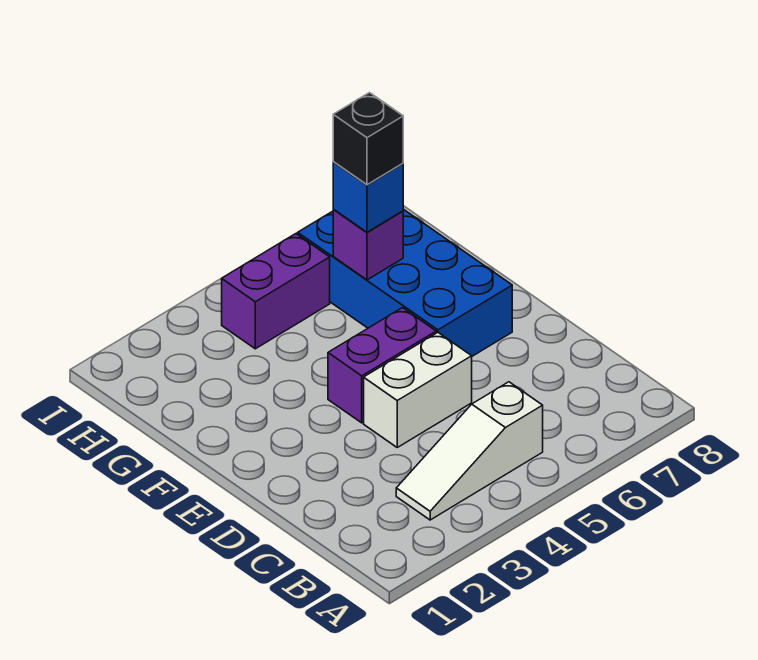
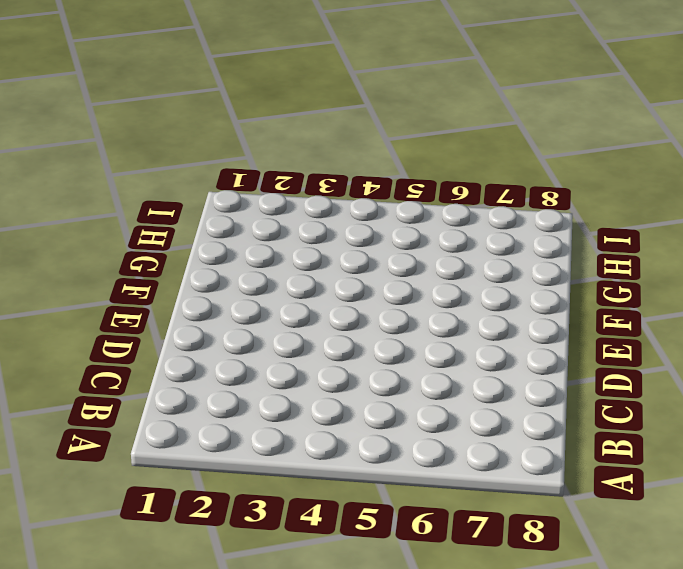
none -> white slope B3:B5 level 1 top 5
none -> white brick D4:D5 level 1

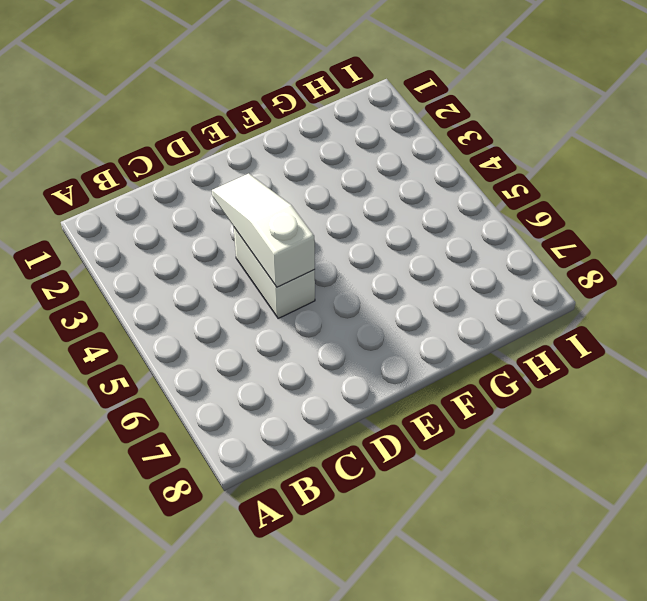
white slope D3:D5 level 2 top 5 -> white slope B3:B5 level 1 top 5
none -> purple brick E4:E5 level 1
none -> blue brick E6:H7 level 1

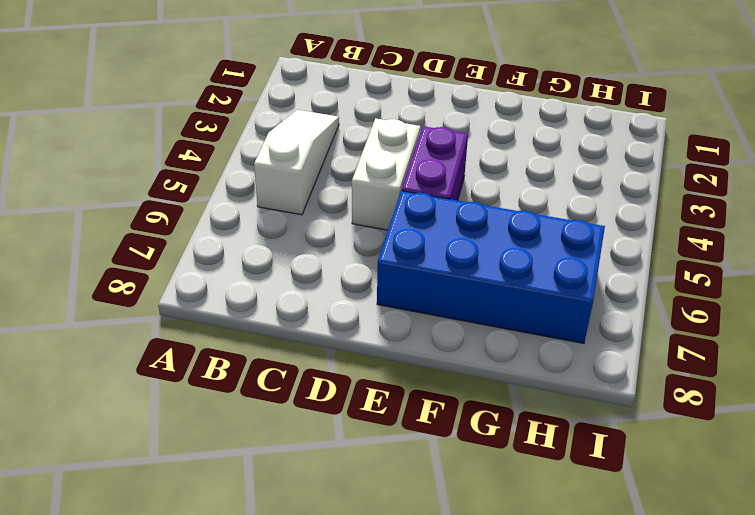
none -> purple brick H4:H5 level 1
none -> purple brick G6 level 2

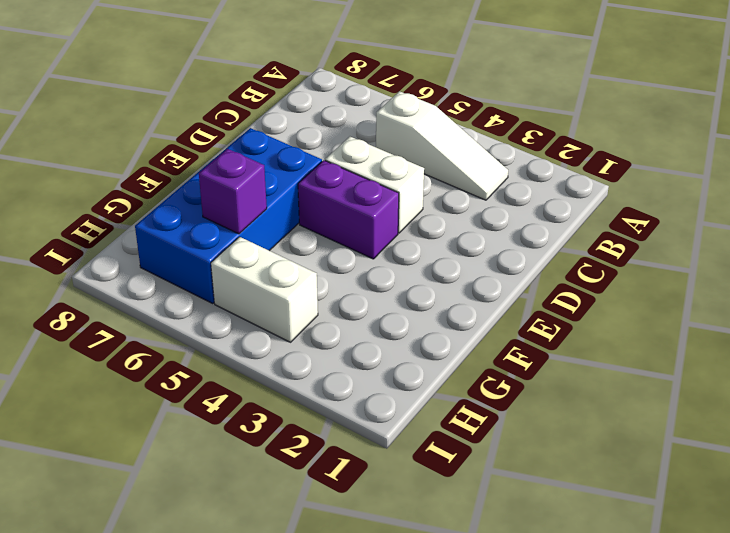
white brick H4:H5 level 1 -> purple brick H4:H5 level 1
none -> blue brick G6 level 3
none -> black brick G6 level 4

